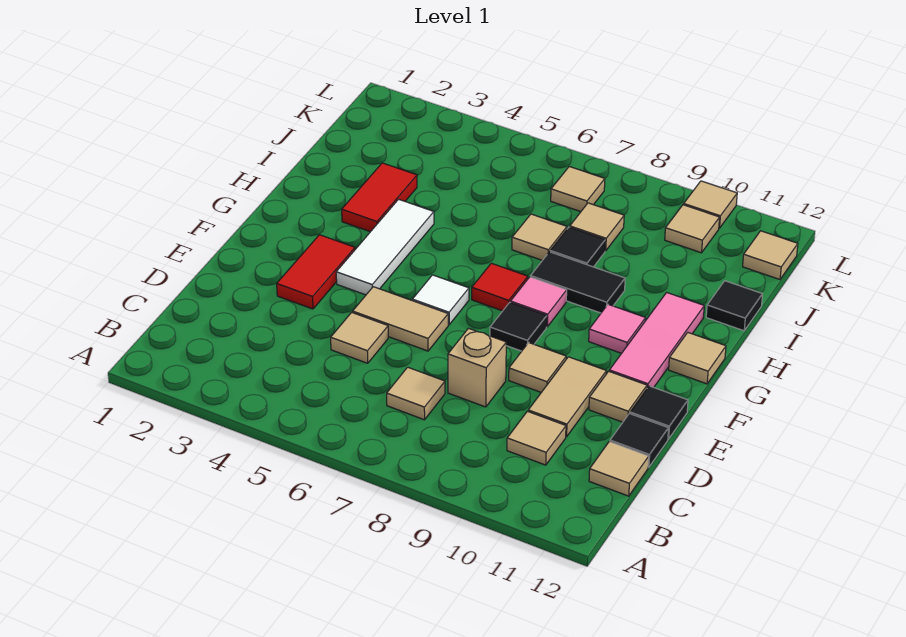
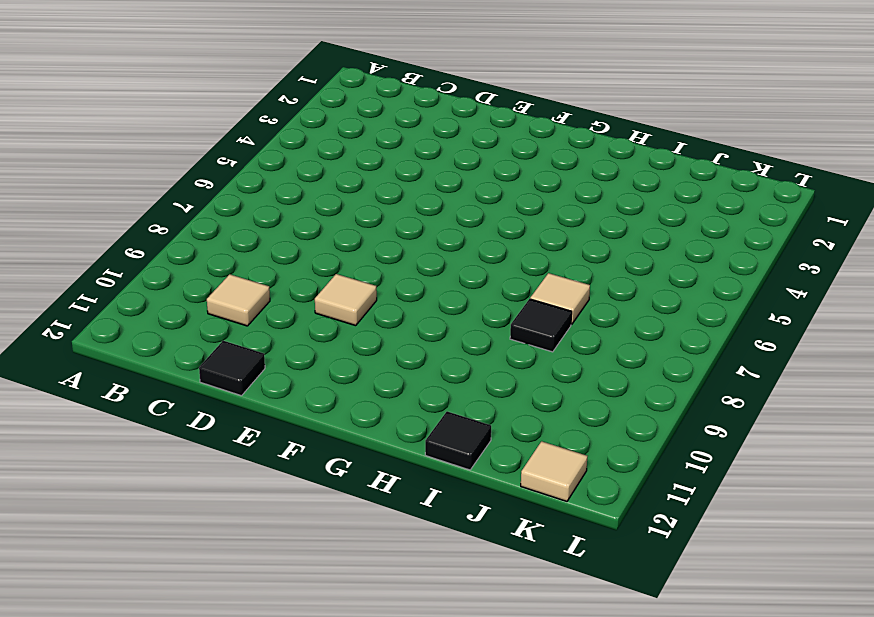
none -> tan tile C7 level 1
none -> tan tile C12 level 1
none -> tan tile D5 level 1
none -> tan brick D8 level 1

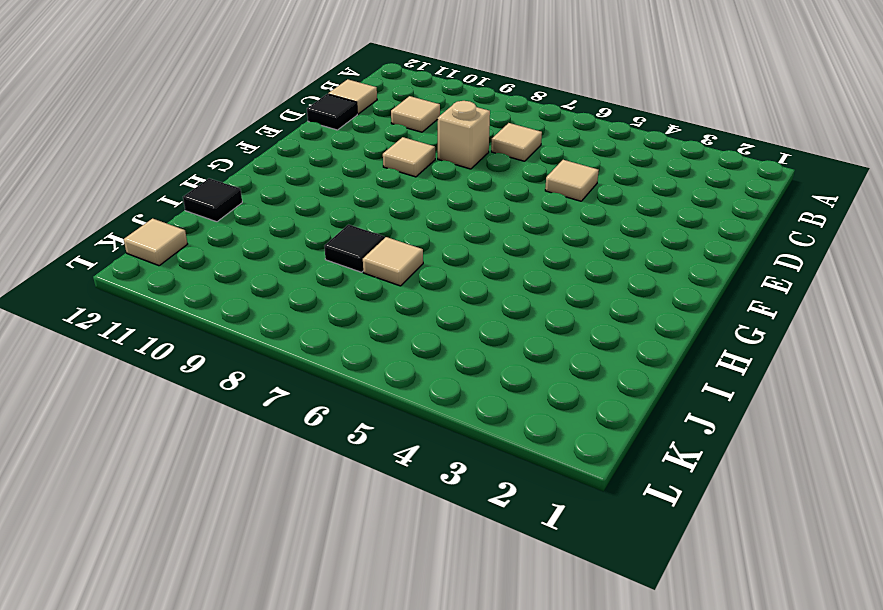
none -> tan tile D10:E10 level 1
none -> red tile E3:F3 level 1
none -> tan tile E5:E6 level 1
none -> tan tile E11 level 1

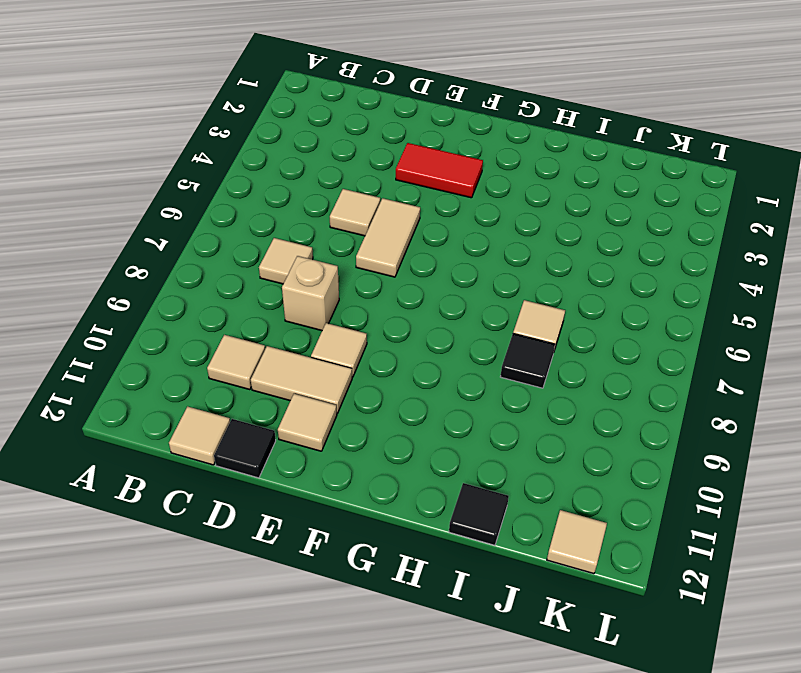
none -> black tile E12 level 1
none -> white tile F4:H4 level 1
none -> white tile F6 level 1
none -> black tile F8 level 1

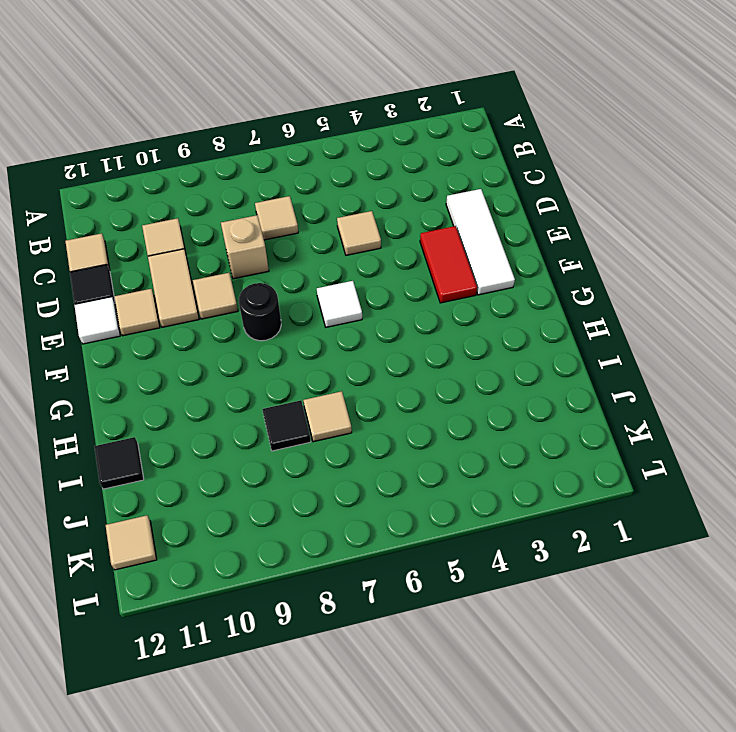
white tile D2:F2 level 1 -> white tile F4:H4 level 1
white tile E12 level 1 -> black tile E12 level 1
black round brick F8 level 1 -> black tile F8 level 1
none -> tan tile E5:E6 level 1
none -> pink tile F11:H11 level 1
none -> red tile G7 level 1
none -> pink tile G8 level 1

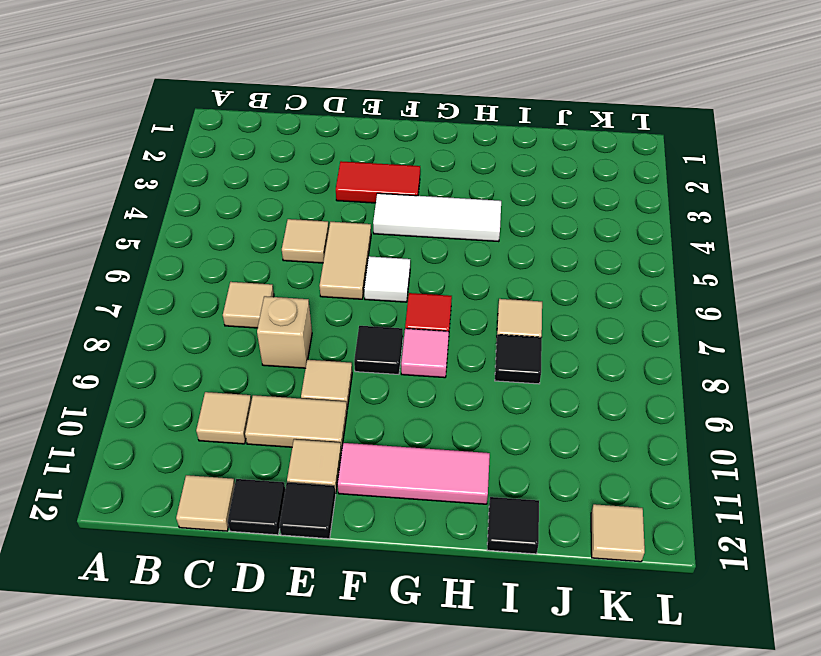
none -> pink tile G10 level 1
none -> tan tile G12 level 1
none -> red tile H3:I3 level 1
none -> black tile H8:H9 level 1

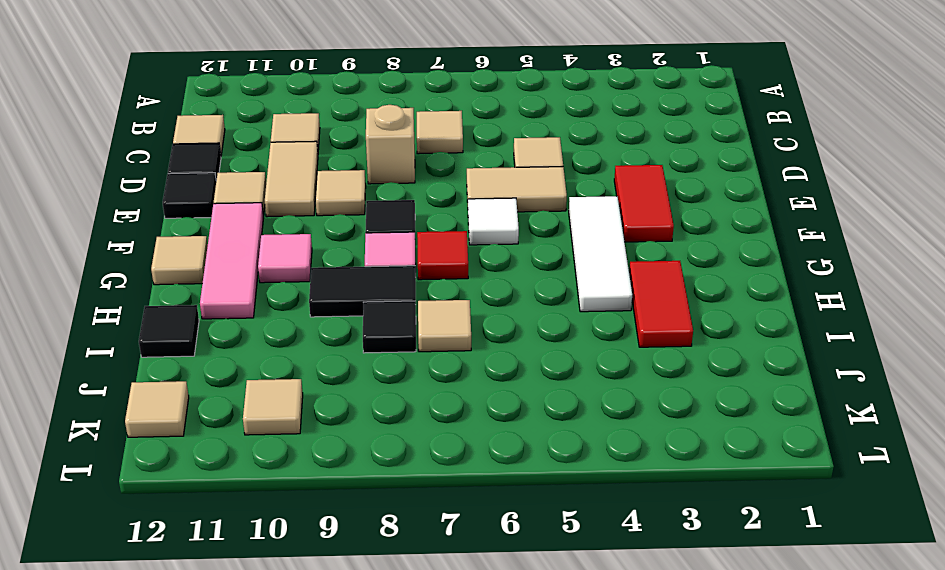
none -> tan tile J8 level 1
none -> tan tile K7 level 1
none -> tan tile L10 level 1

